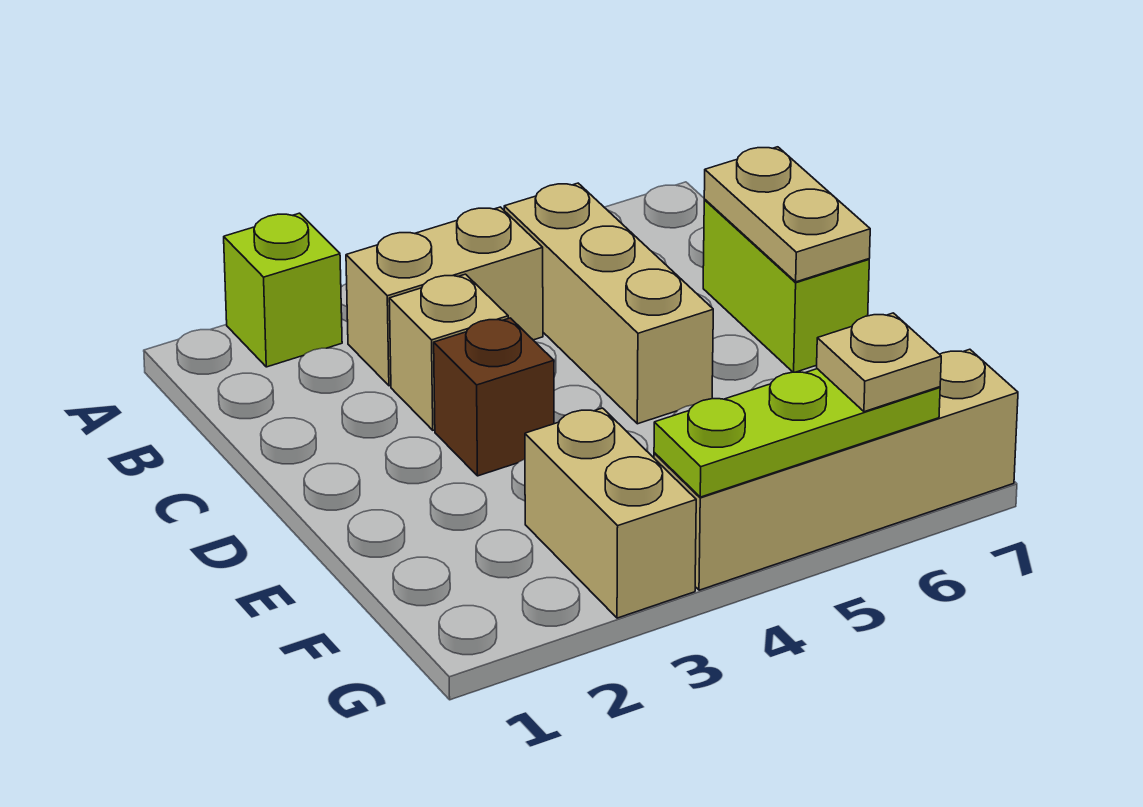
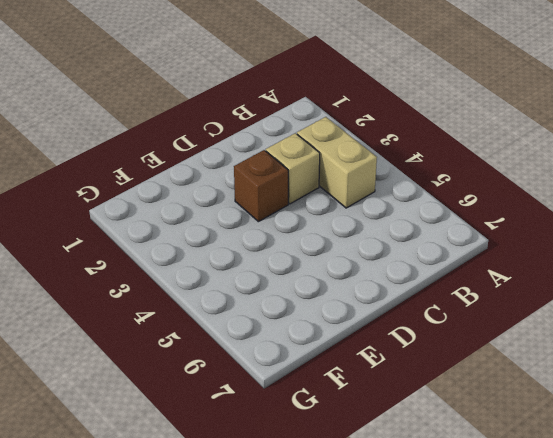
none -> lime brick A2 level 1
none -> tan brick B5:D5 level 1

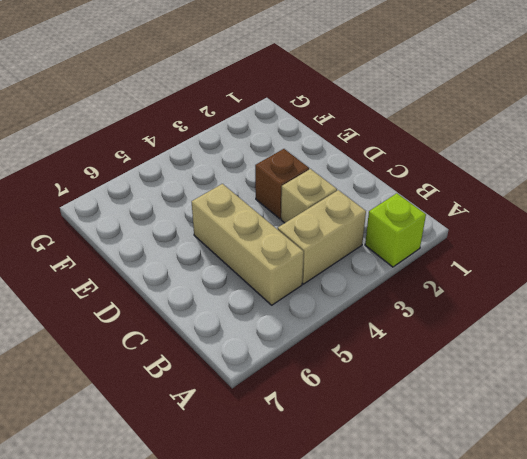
none -> lime brick C7:D7 level 1
none -> tan brick F3:G3 level 1

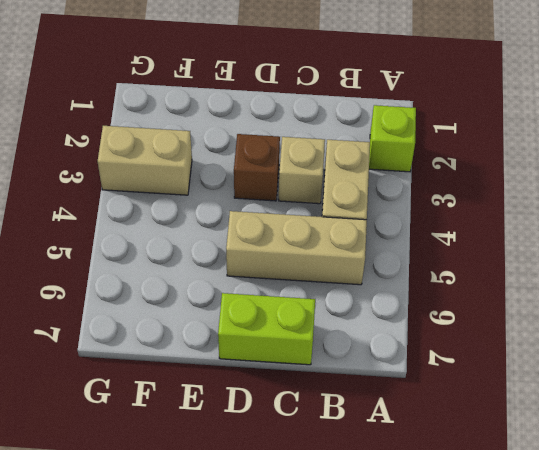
none -> tan brick G4:G7 level 1
none -> tan plate C7:D7 level 2

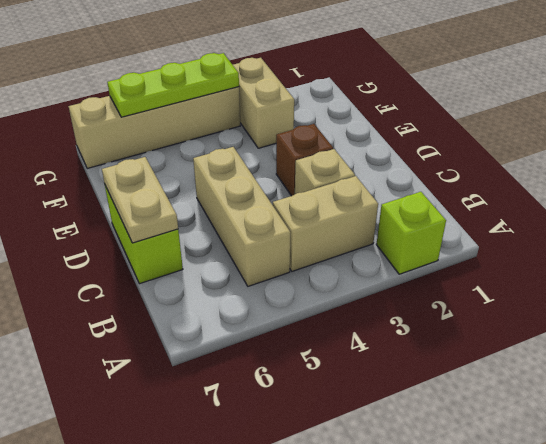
none -> tan plate G6 level 3

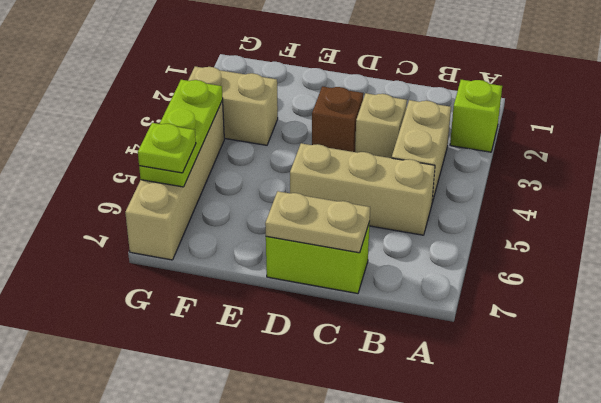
lime plate G6 level 3 -> tan plate G6 level 3

